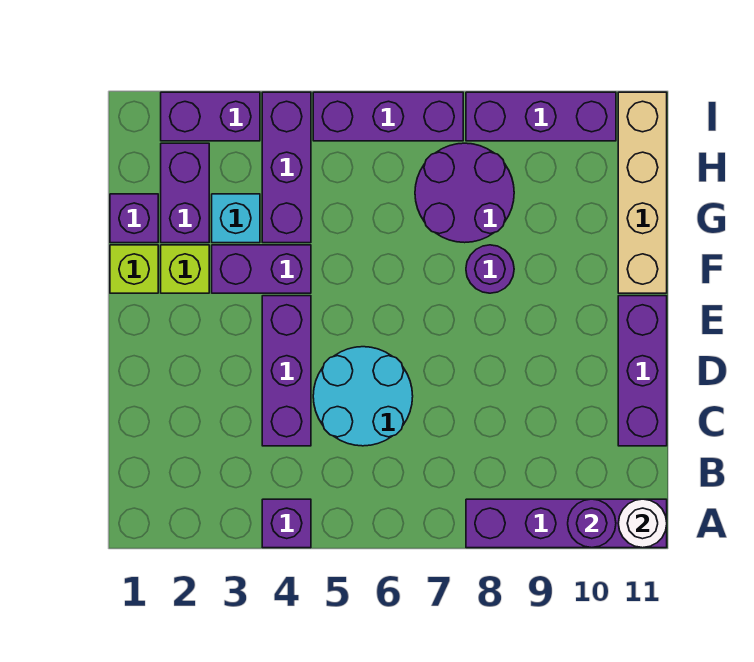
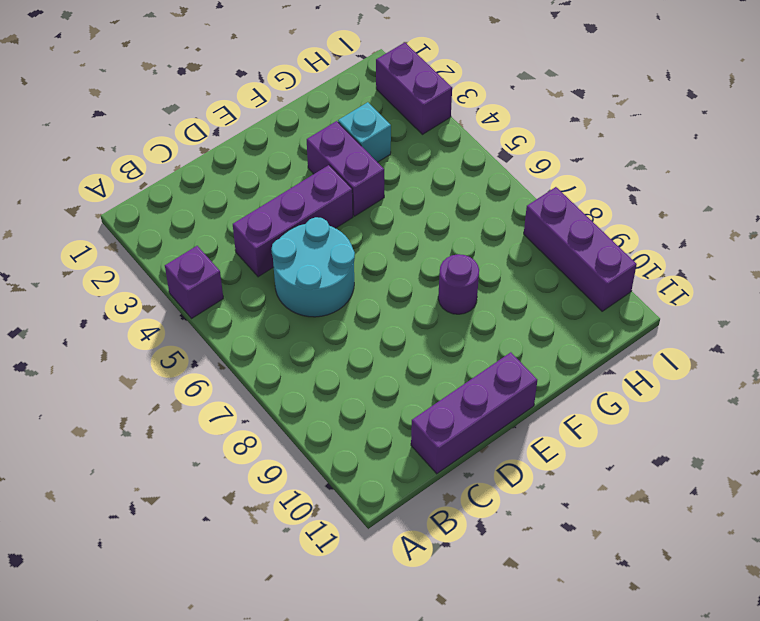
none -> purple brick A8:A11 level 1
none -> lime brick F1 level 1
none -> lime brick F2 level 1

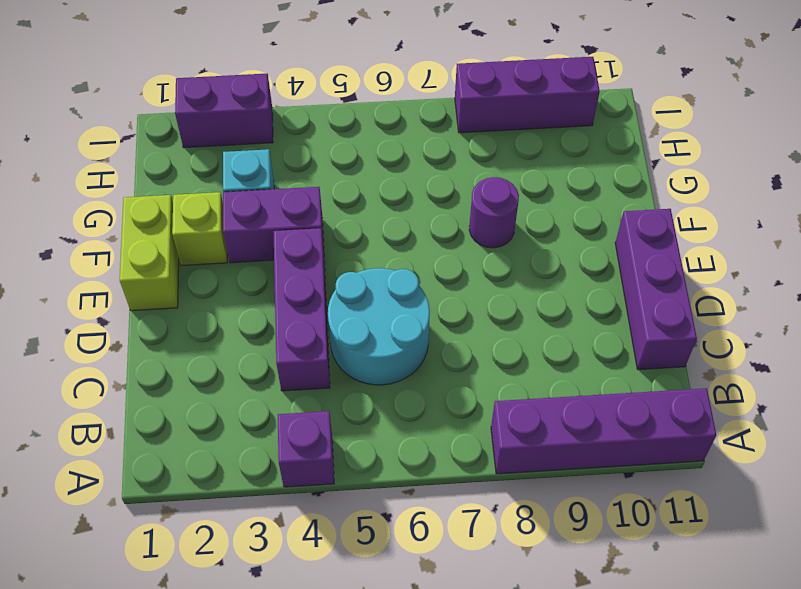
lime brick E1:F1 level 1 -> lime brick F1 level 1
none -> tan brick F11:I11 level 1
none -> purple brick G1 level 1
none -> purple brick G2:H2 level 1

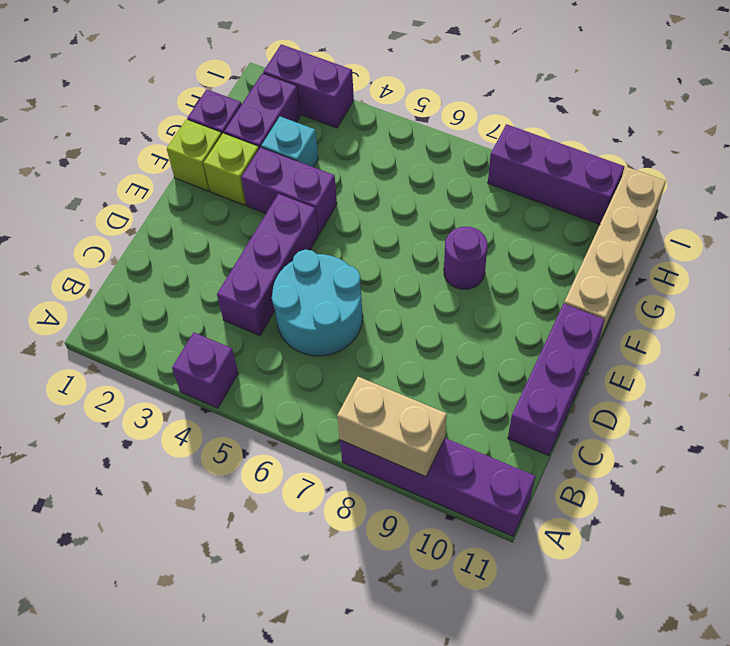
tan brick A8:A9 level 2 -> none
none -> purple brick G4:I4 level 1
none -> purple round brick G7:H8 level 1
none -> purple brick I5:I7 level 1

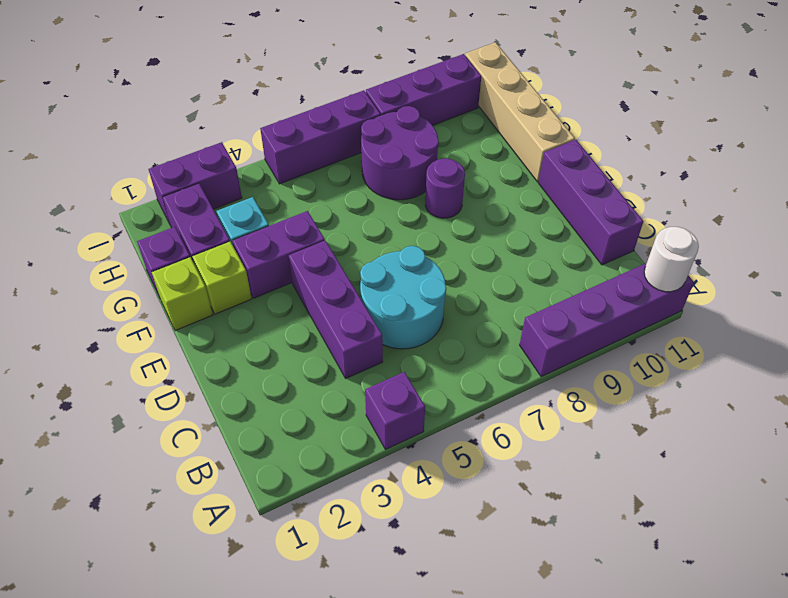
none -> purple brick G4:I4 level 1
none -> purple round brick A10 level 2

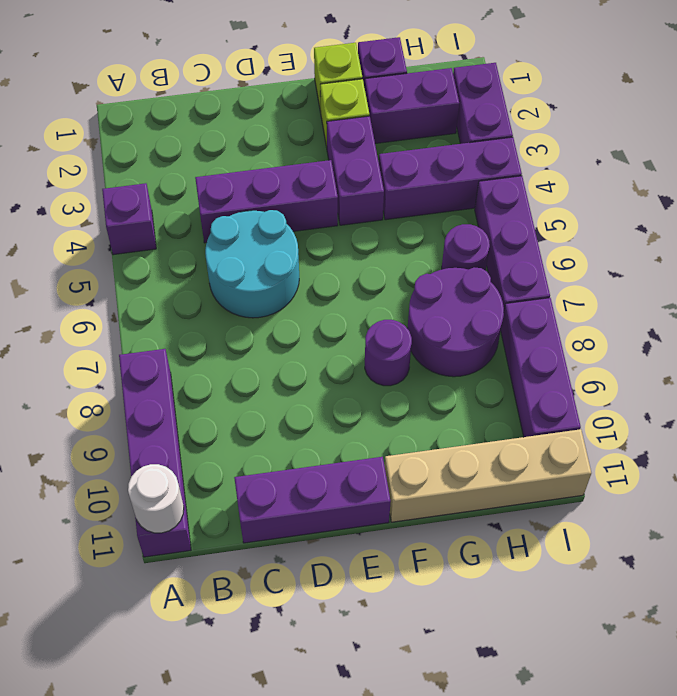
purple round brick H6 level 1 -> purple round brick A10 level 2
none -> cyan brick G3 level 1

